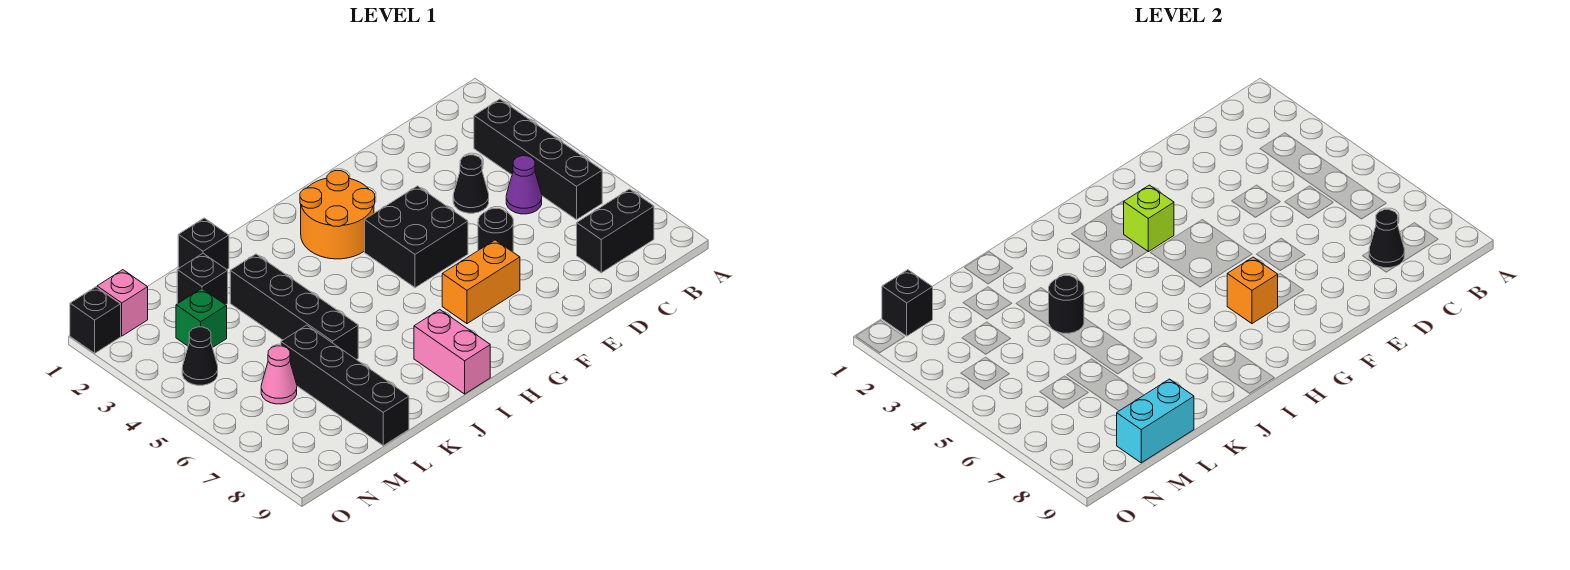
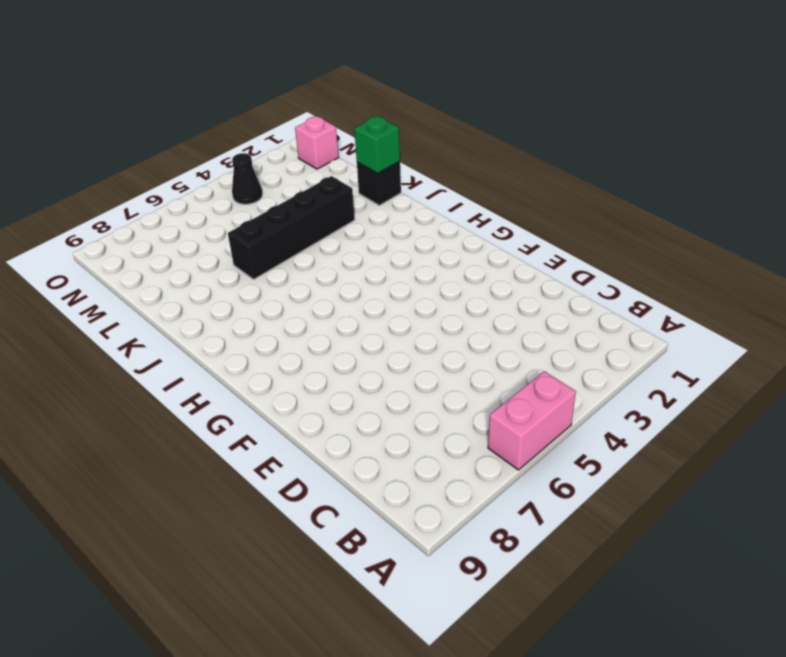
pink brick A5:A6 level 1 -> pink brick I8:I9 level 1
green brick K1 level 2 -> green brick M3 level 1
none -> black brick B3:B6 level 1
none -> black brick B8:C8 level 1
none -> purple cone C5 level 1

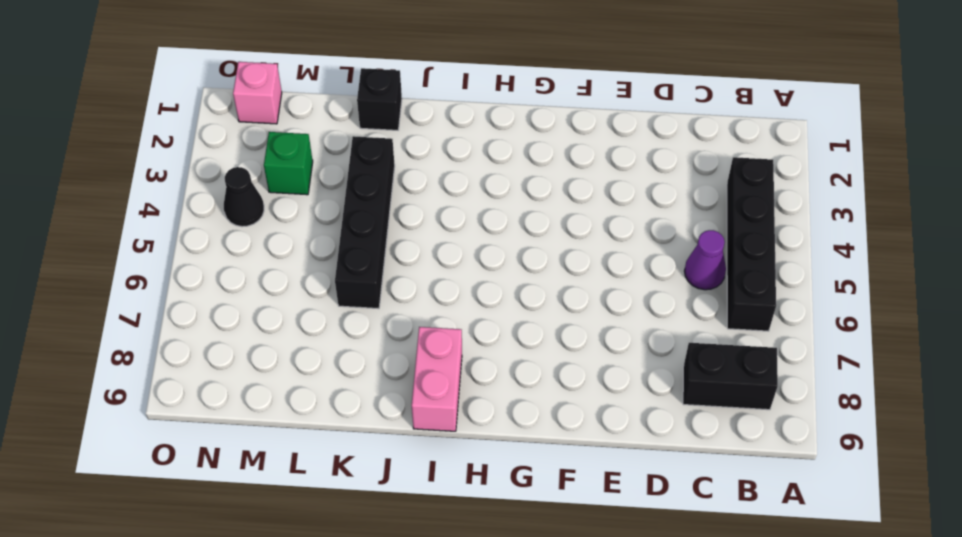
none -> black cone D4 level 1
none -> black round brick E6 level 1
none -> black brick F4:G5 level 1

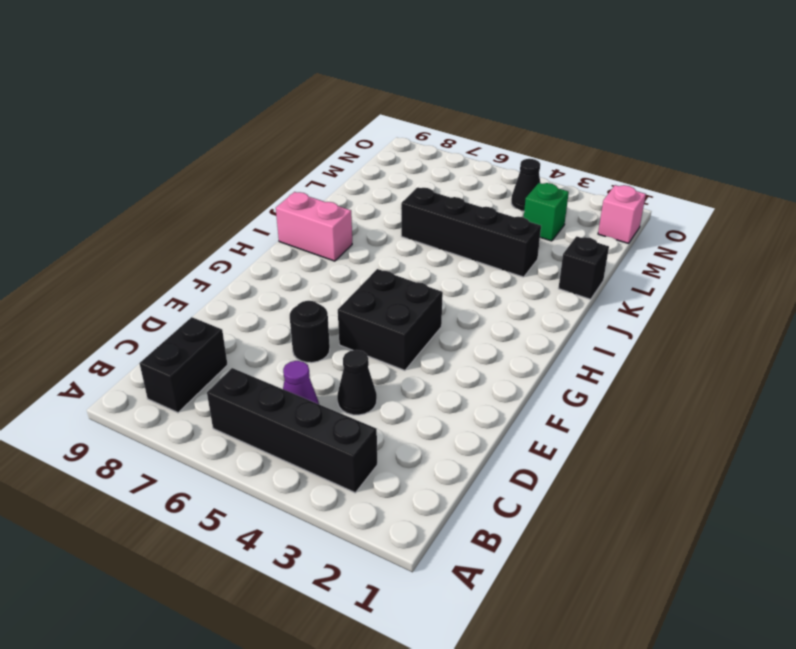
none -> orange brick F7:G7 level 1
none -> orange round brick G2:H3 level 1
none -> black brick L2 level 1

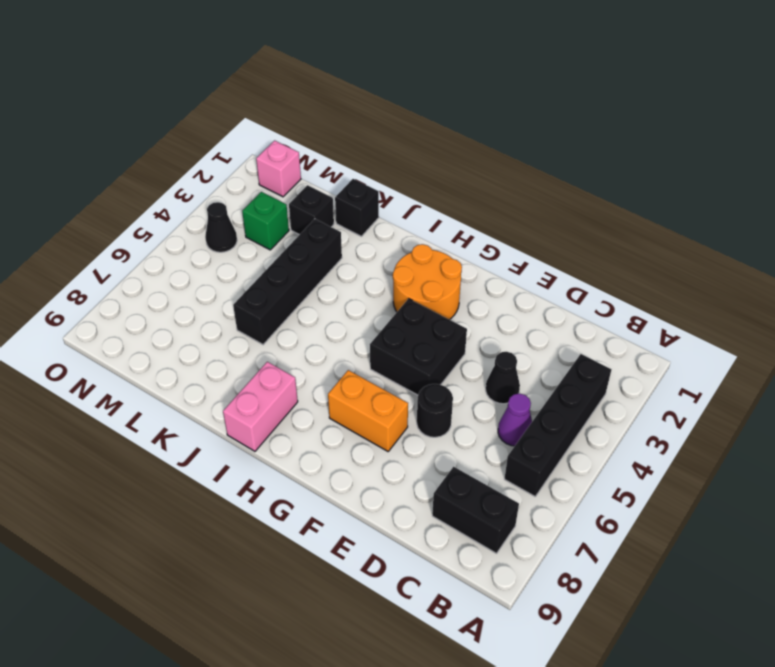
none -> black brick L6:L9 level 1
none -> pink cone M6 level 1
none -> black brick O1 level 1

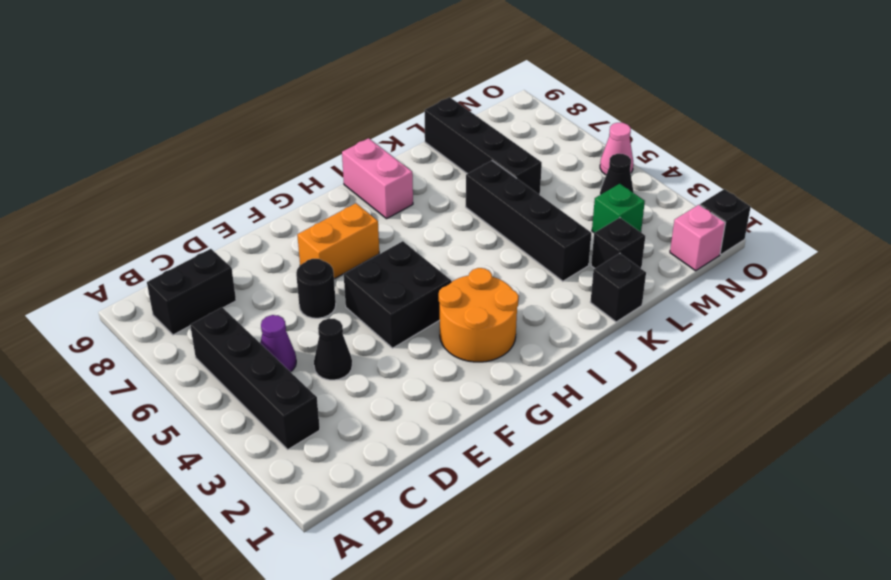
pink cone O5 level 1 -> pink cone M6 level 1
none -> black cone C8 level 2
none -> lime brick G3 level 2
none -> orange brick G7 level 2

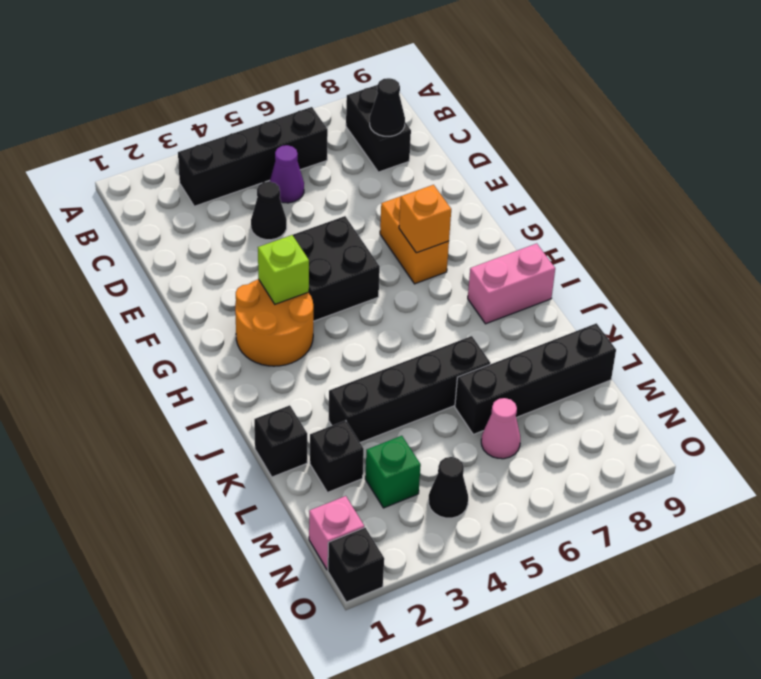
none -> black round brick E6 level 1
none -> black round brick K4 level 2
none -> cyan brick L9:M9 level 2

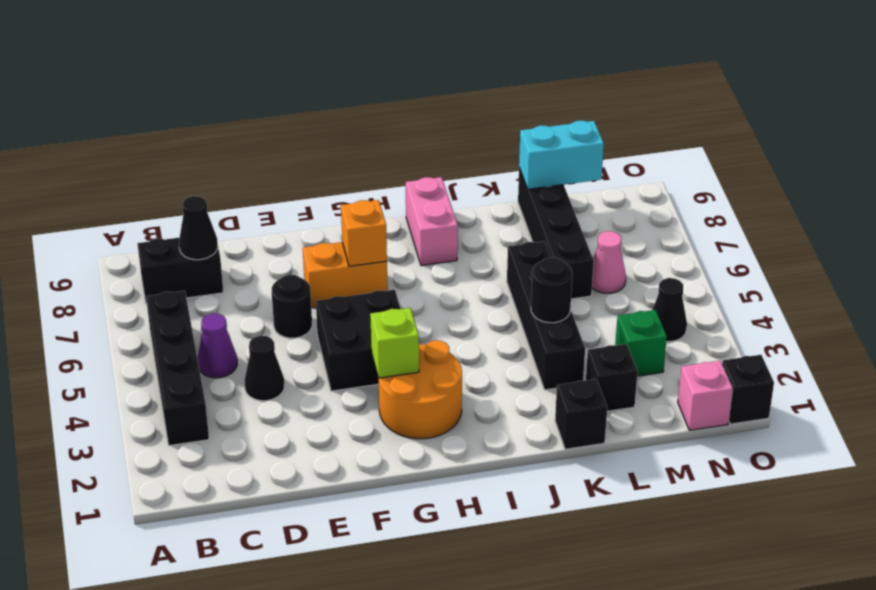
none -> black brick N1 level 2

